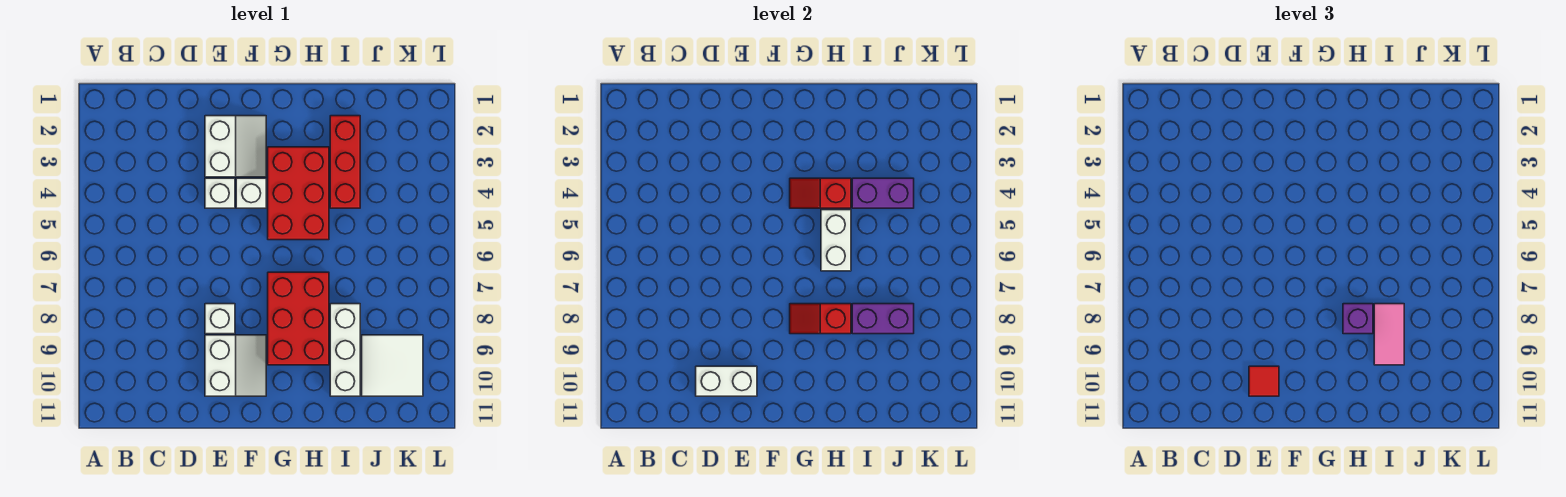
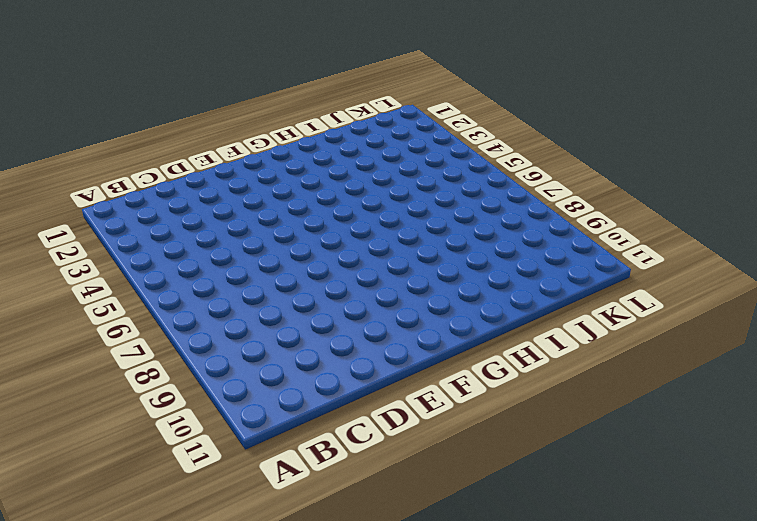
none -> white slope E2:F3 level 1 top E
none -> white brick E4 level 1
none -> white brick E8 level 1

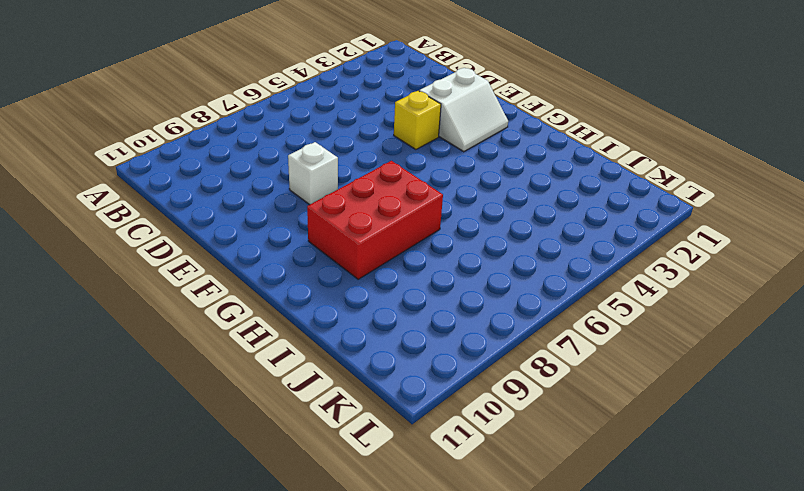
yellow brick E4 level 1 -> white brick E4 level 1
none -> white slope E9:F10 level 1 top E
none -> white brick F4 level 1
none -> red brick G3:H5 level 1

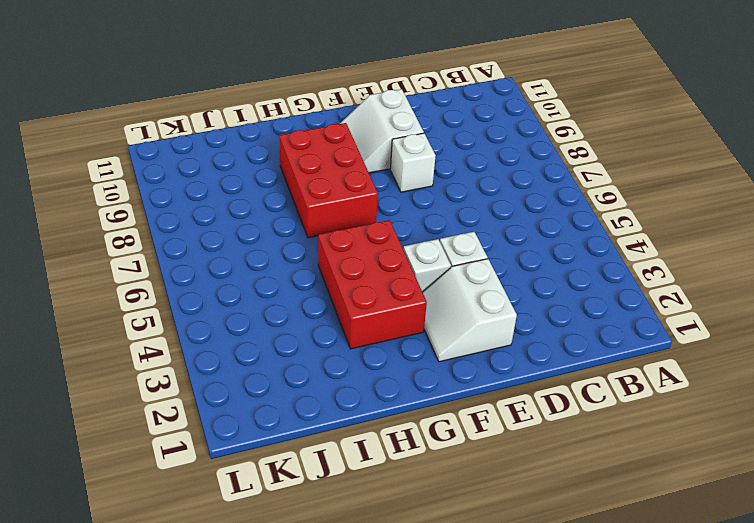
none -> red brick I2:I4 level 1
none -> white brick I8:I10 level 1
none -> white tile J9:K10 level 1

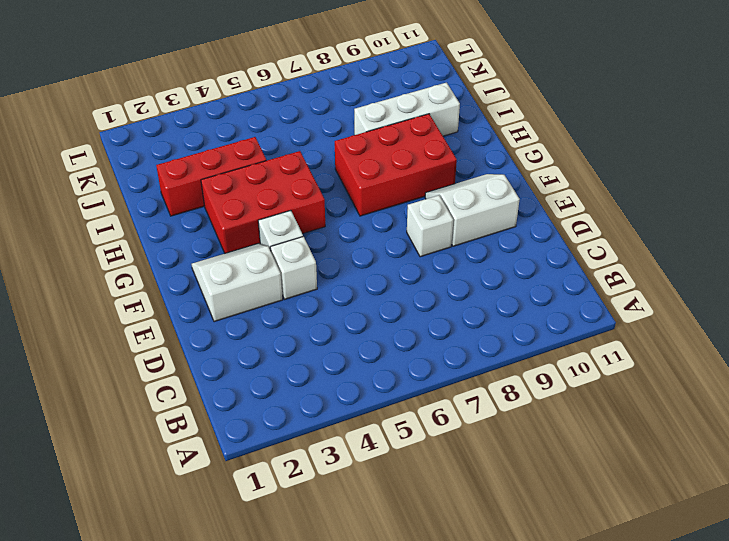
none -> white tile J9:K10 level 1
none -> white brick D10:E10 level 2
none -> red slope G4:H4 level 2 top H

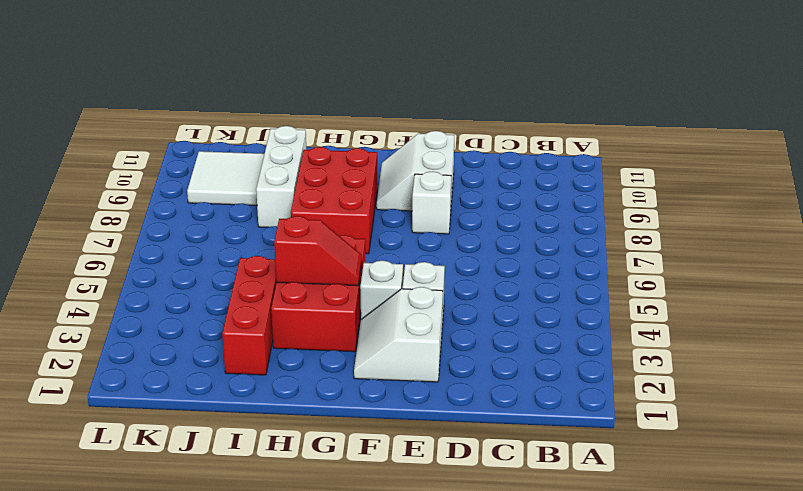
none -> white brick D10:E10 level 2
none -> red slope G8:H8 level 2 top H
none -> white brick H5:H6 level 2

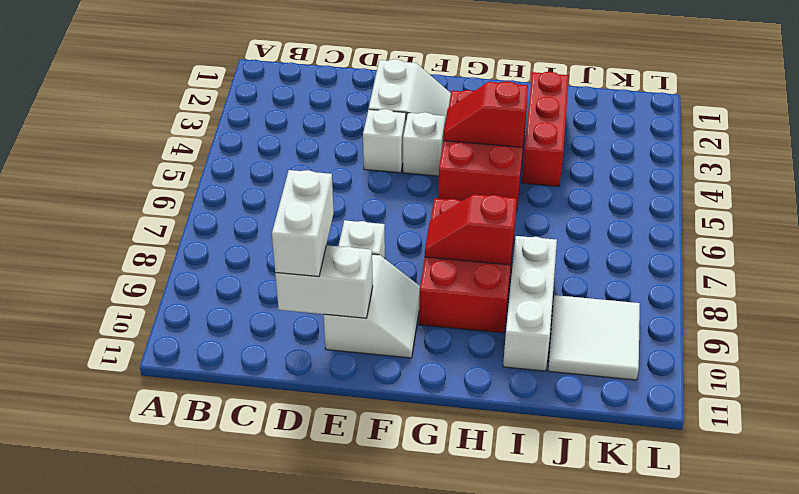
white brick D9:D10 level 3 -> white brick H5:H6 level 2
none -> purple brick I4:J4 level 2
none -> purple brick I8:J8 level 2
none -> red tile E10 level 3

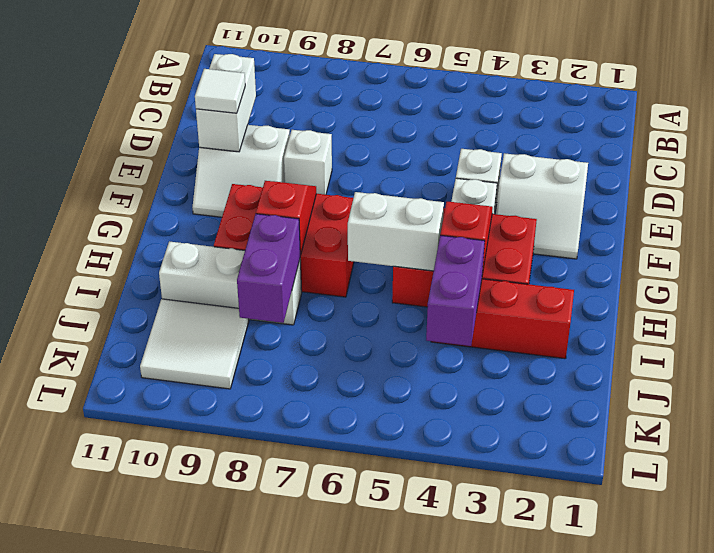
white tile E10 level 3 -> red tile E10 level 3
none -> purple brick H8 level 3
none -> pink tile I8:I9 level 3

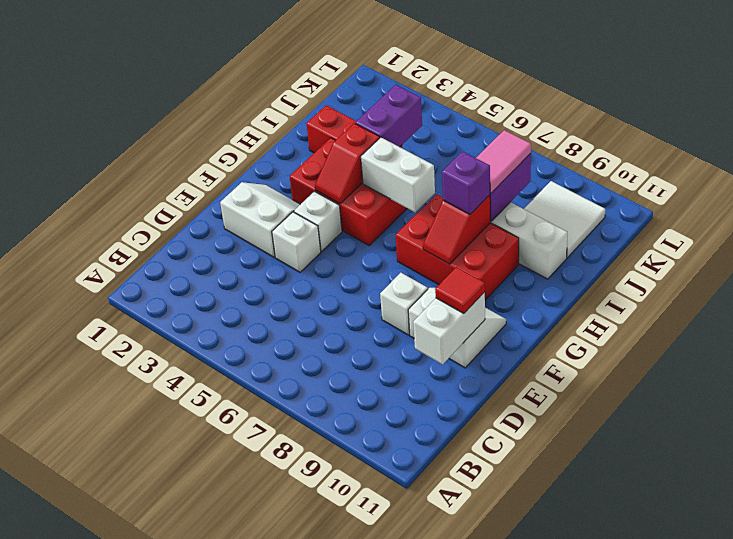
pink tile I8:J8 level 3 -> pink tile I8:I9 level 3

